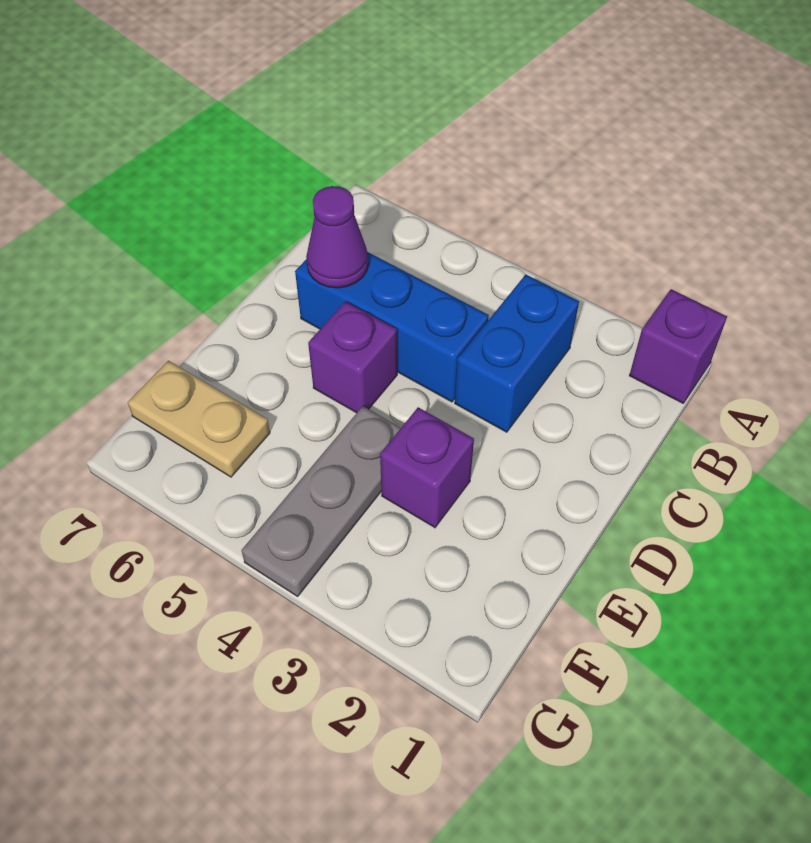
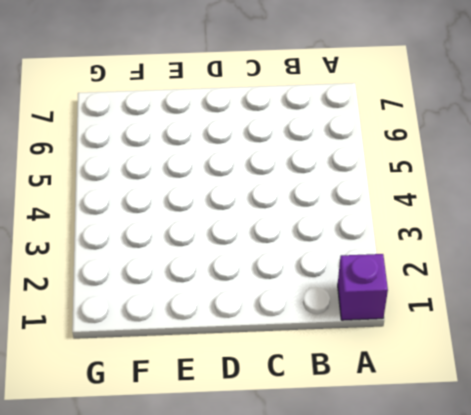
none -> blue brick B3:C3 level 1
none -> blue brick C4:C6 level 1

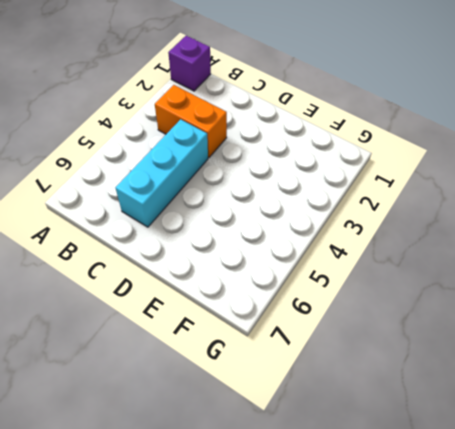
orange brick B3:C3 level 1 -> blue brick B3:C3 level 1
cyan brick C4:C6 level 1 -> blue brick C4:C6 level 1
none -> purple brick D5 level 1
none -> purple brick E3 level 1

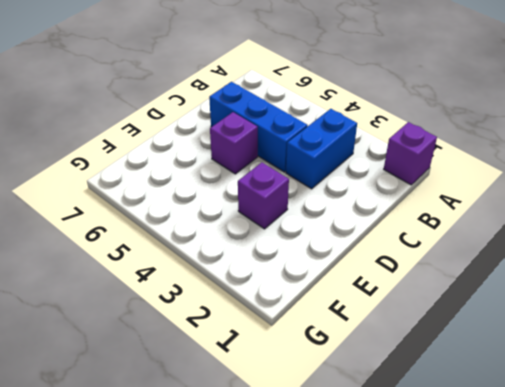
none -> grey plate E4:G4 level 1
none -> tan plate F6:F7 level 1

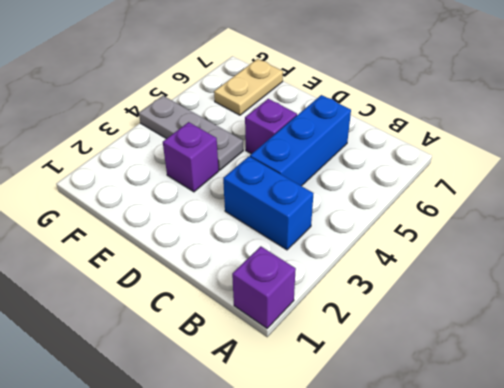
none -> purple cone C6 level 2

